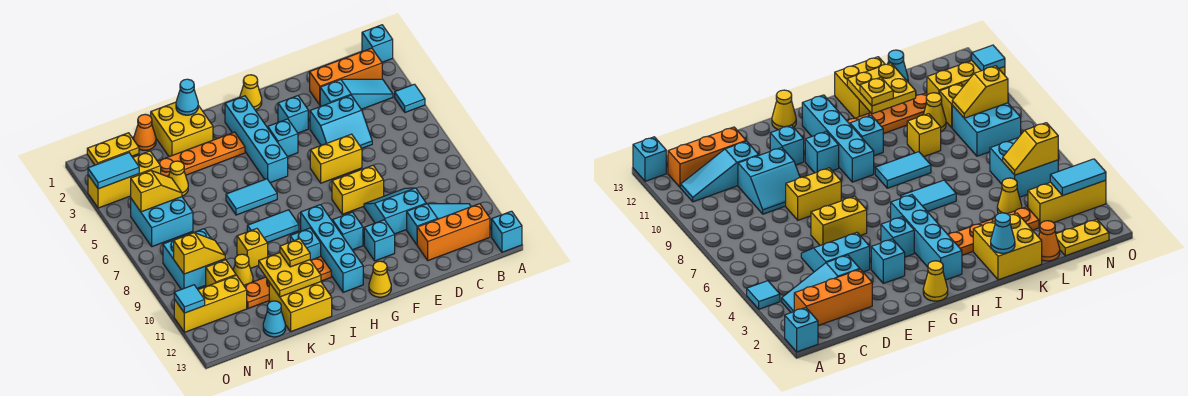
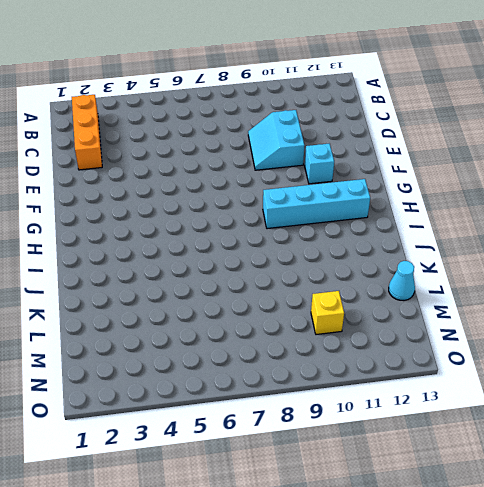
none -> cyan brick A1 level 1
none -> cyan tile A4 level 1
none -> cyan brick A13 level 1
none -> cyan slope B3:D3 level 1 top D

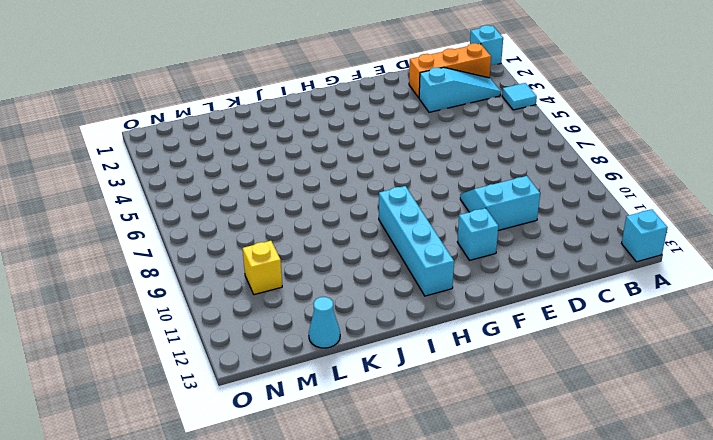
none -> cyan slope B11:D11 level 1 top D
none -> orange brick B12:D12 level 1
none -> cyan slope D4:E5 level 1 top 4
none -> yellow brick E6:F6 level 1

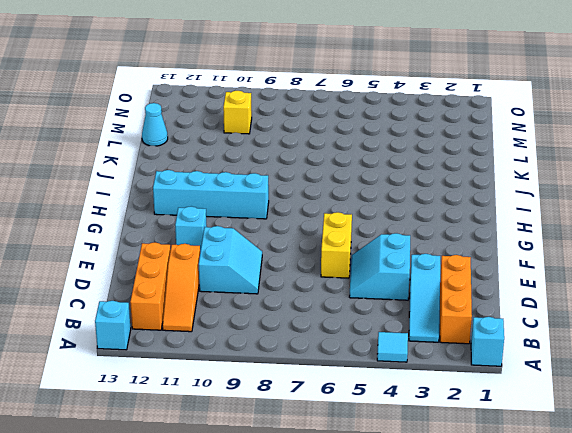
orange slope B11:D11 level 1 top D -> cyan slope B11:D11 level 1 top D
none -> yellow brick E8:F8 level 1
none -> cyan brick F3 level 1
none -> yellow cone G1 level 1
none -> cyan brick G4 level 1

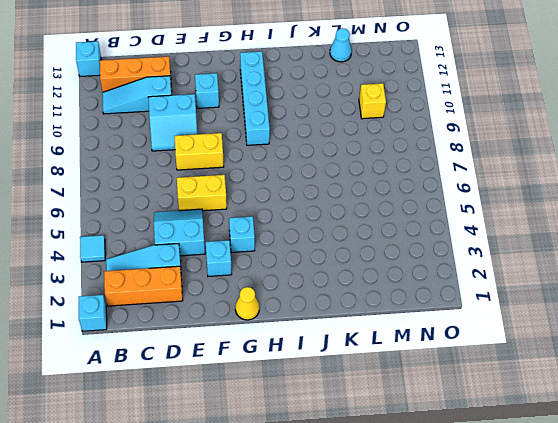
none -> cyan brick G10 level 1
none -> yellow cone G13 level 1
none -> cyan brick H2:H5 level 1
none -> orange plate I3:L3 level 1

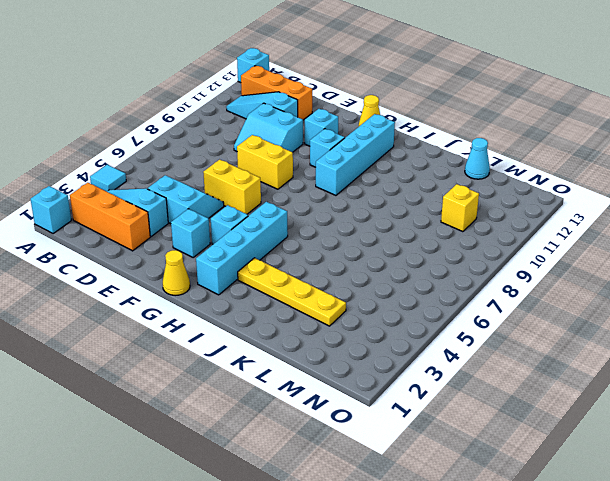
yellow plate I3:L3 level 1 -> orange plate I3:L3 level 1
none -> cyan tile I6:J6 level 1
none -> cyan tile I8:J8 level 1
none -> cyan brick I10 level 1
none -> orange plate I11:L11 level 1

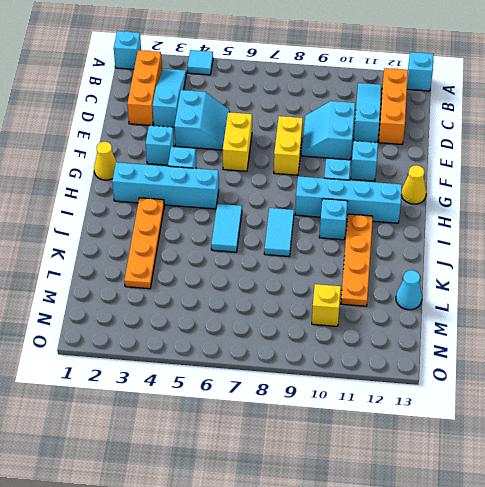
none -> yellow brick J1:K2 level 1
none -> yellow brick J12:K13 level 1
none -> yellow brick K9 level 1
none -> orange cone L1 level 1

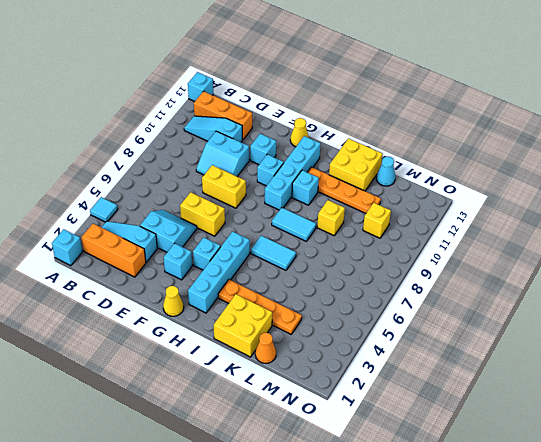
none -> yellow cone L4 level 1
none -> yellow cone L10 level 1
none -> yellow plate M1:N1 level 1
none -> yellow brick M3:O3 level 1

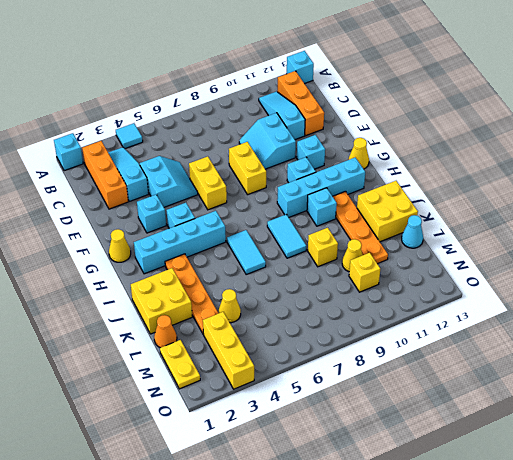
none -> cyan brick M5:N6 level 1
none -> cyan brick M8:N9 level 1
none -> yellow brick M11:O11 level 1
none -> cyan cone J1 level 2

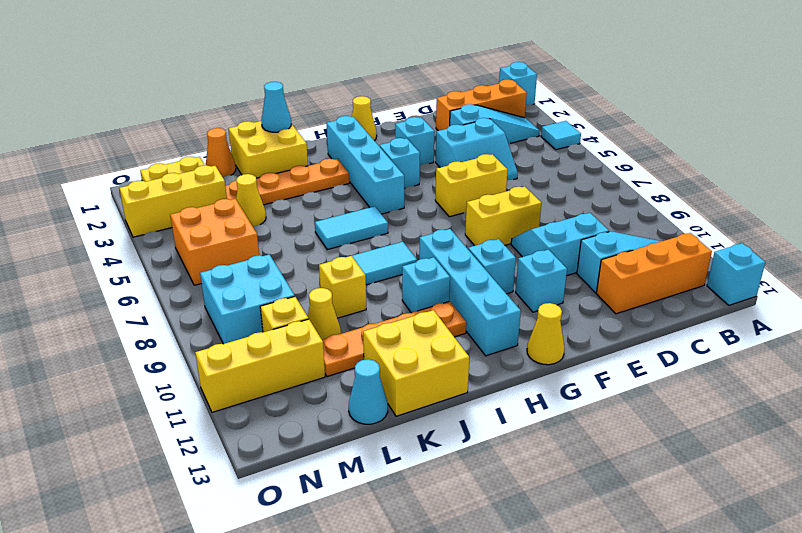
orange brick M5:N6 level 1 -> cyan brick M5:N6 level 1
none -> yellow plate J11:K12 level 2
none -> yellow slope M5:N5 level 2 top N
none -> yellow slope M9:N9 level 2 top N
none -> cyan tile N3:O3 level 2

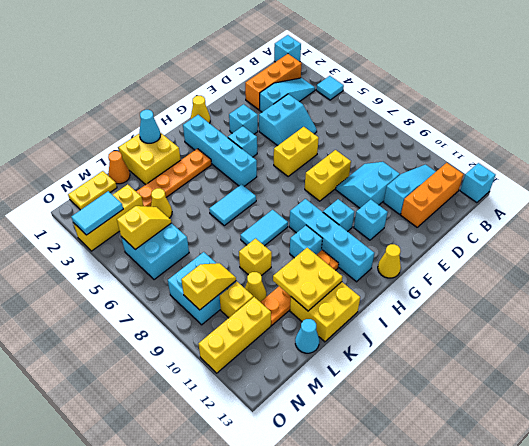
none -> cyan tile O11 level 2
none -> yellow plate J11 level 3

